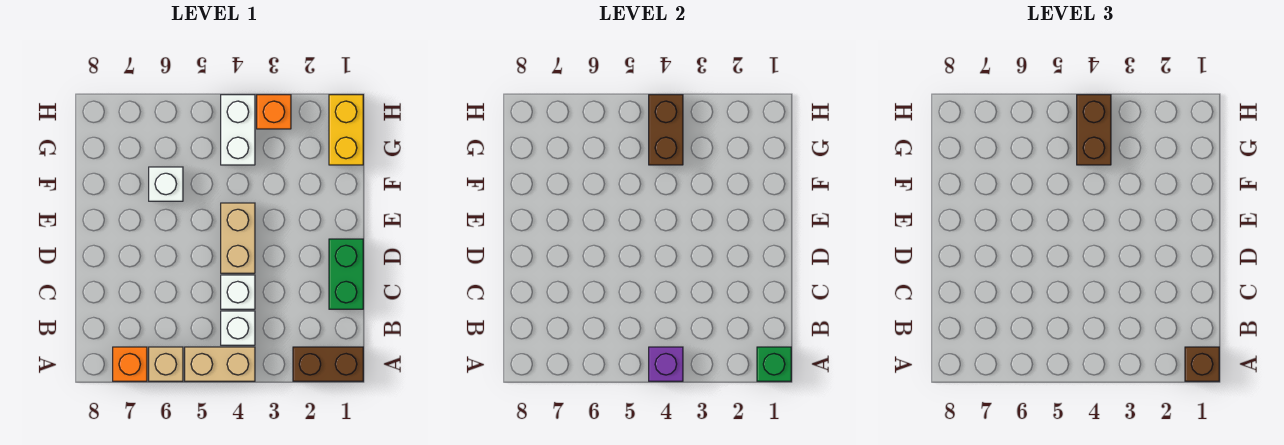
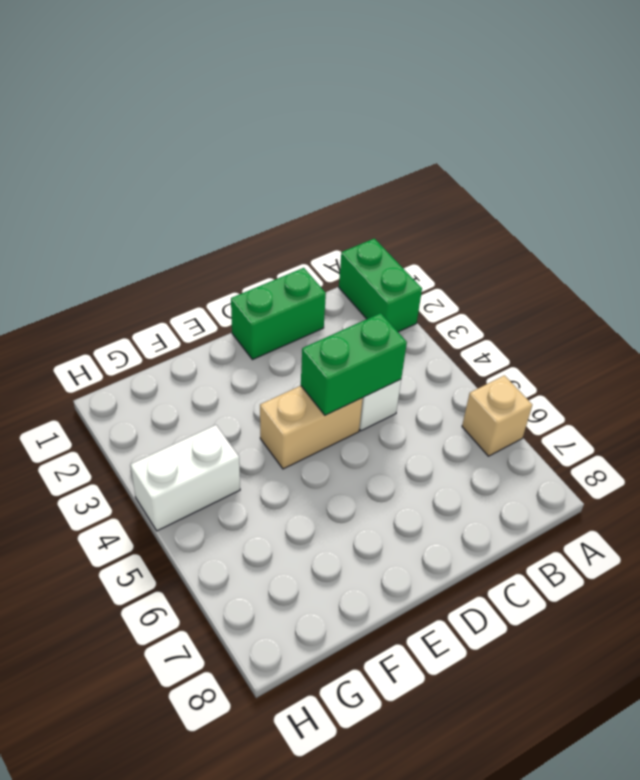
green brick A1:A2 level 1 -> brown brick A1:A2 level 1
green brick C4:D4 level 2 -> none
none -> tan brick A4:A5 level 1
none -> orange brick A7 level 1
none -> white brick B4 level 1

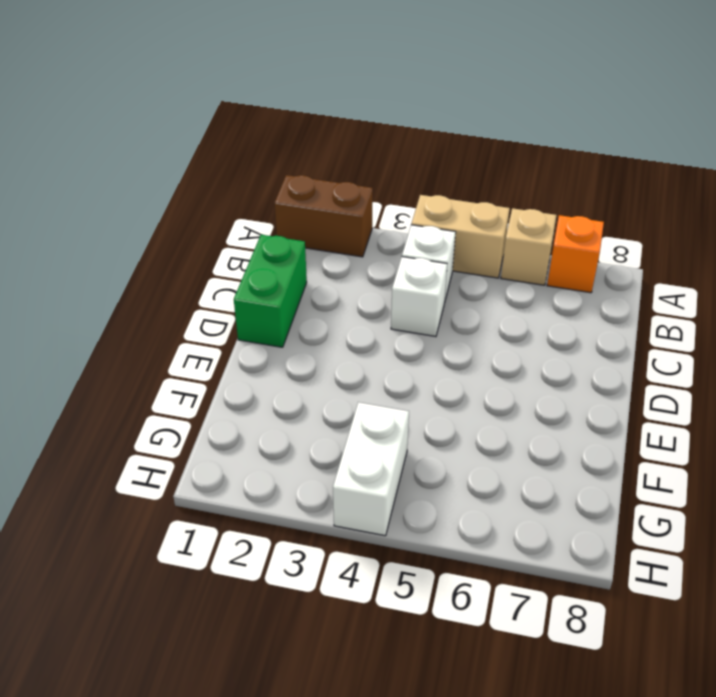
none -> tan brick D4:E4 level 1
none -> white brick F6 level 1
none -> yellow brick G1:H1 level 1

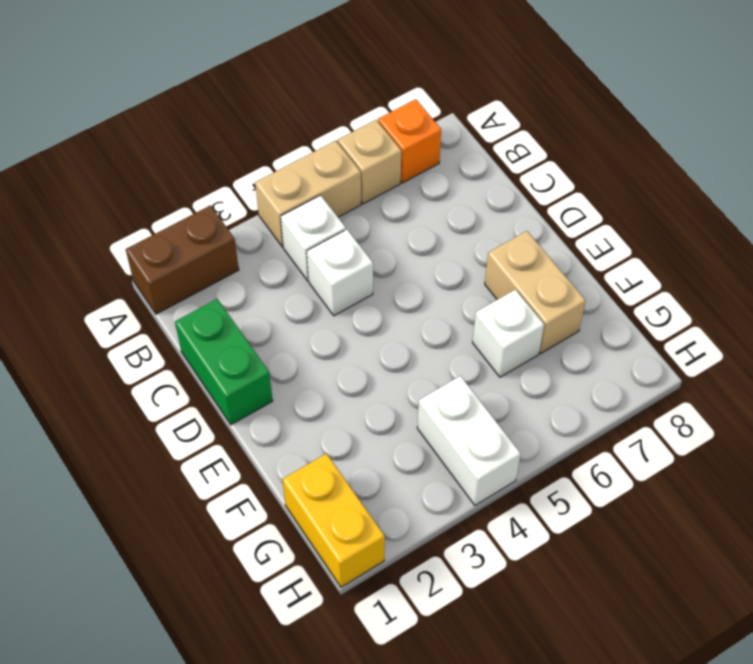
tan brick E7:F7 level 1 -> tan brick D4:E4 level 1
none -> orange brick H3 level 1
none -> green brick A1 level 2
none -> purple brick A4 level 2

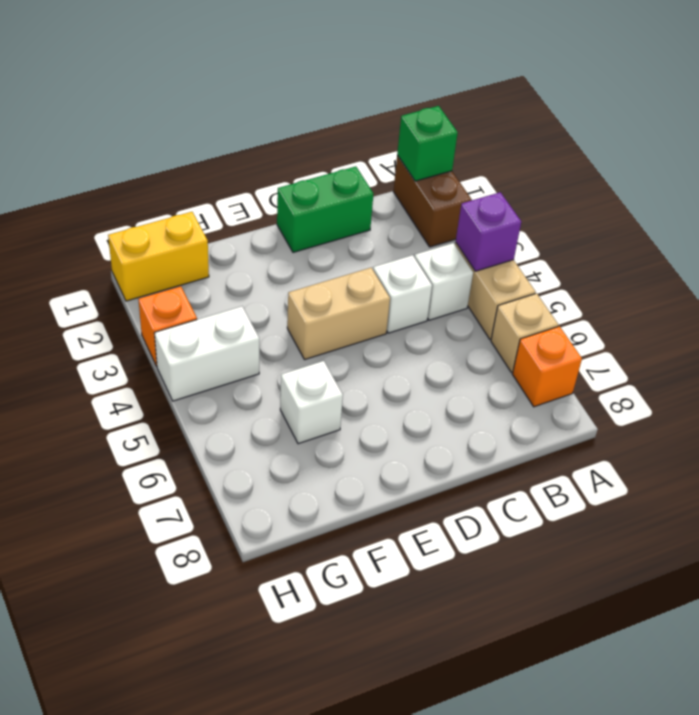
none -> brown brick G4:H4 level 2
none -> brown brick A1 level 3
none -> brown brick G4:H4 level 3

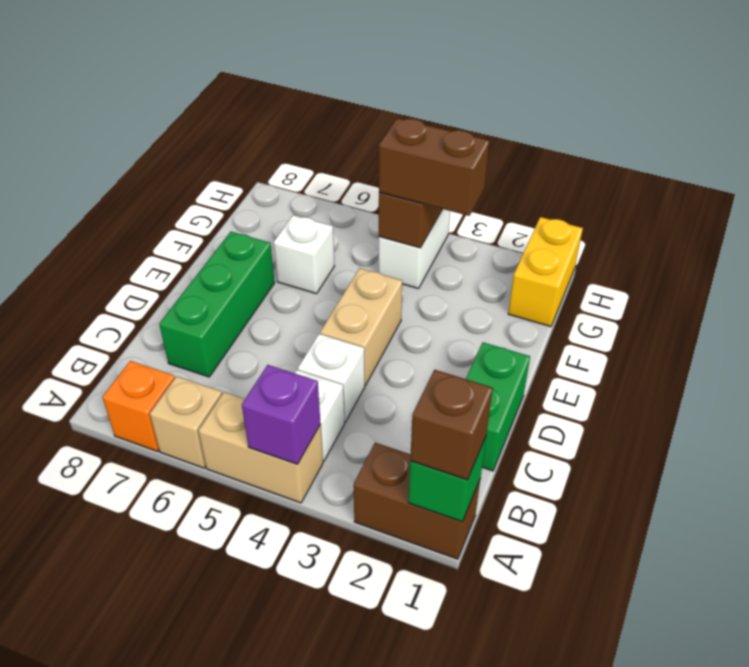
green brick C7:E7 level 1 -> none
brown brick G3:G4 level 3 -> brown brick G4:H4 level 3
none -> orange brick H3 level 1

